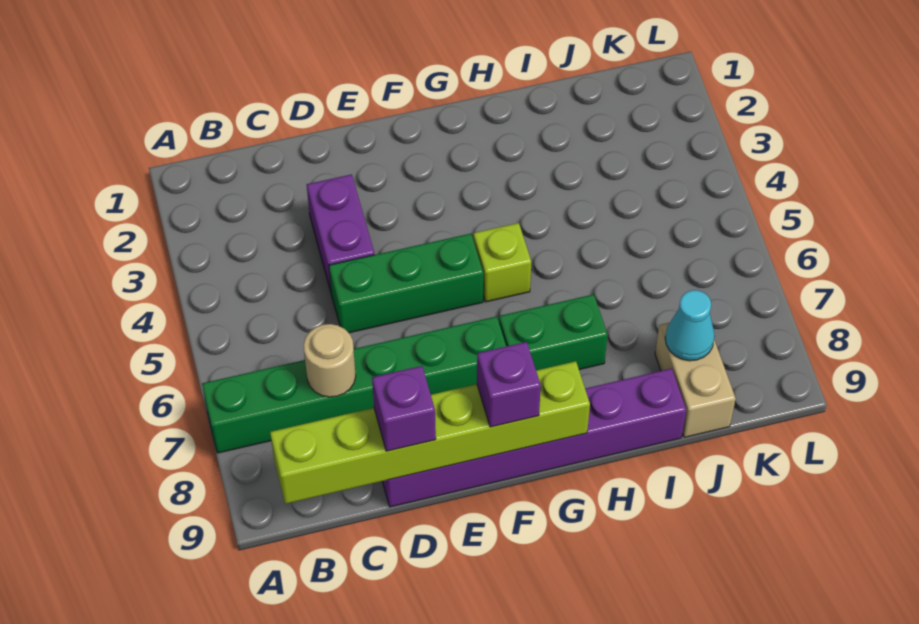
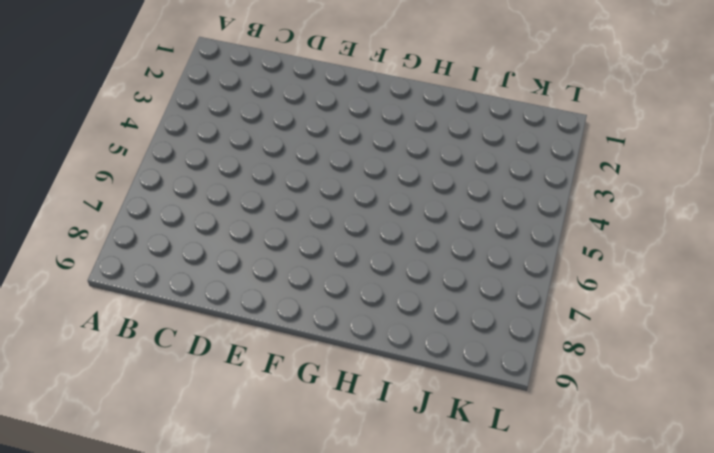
none -> green brick A7:F7 level 1
none -> purple brick D3:D4 level 1
none -> green brick D5:F5 level 1

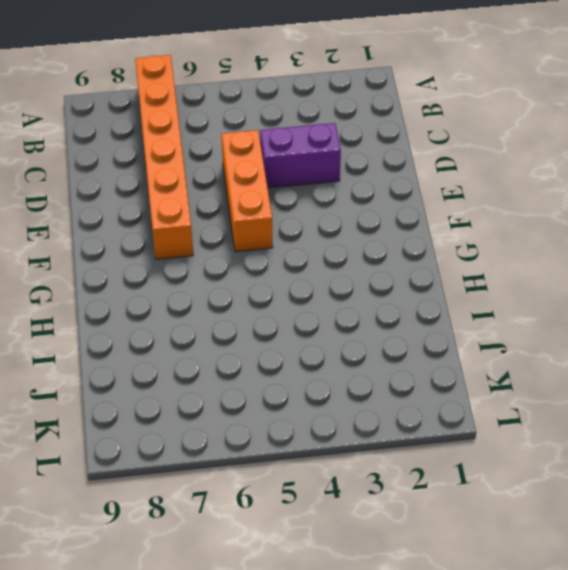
orange brick A7:F7 level 1 -> green brick A7:F7 level 1
orange brick D5:F5 level 1 -> green brick D5:F5 level 1
none -> purple brick D9:I9 level 1
none -> lime brick G5 level 1
none -> green brick G7:H7 level 1

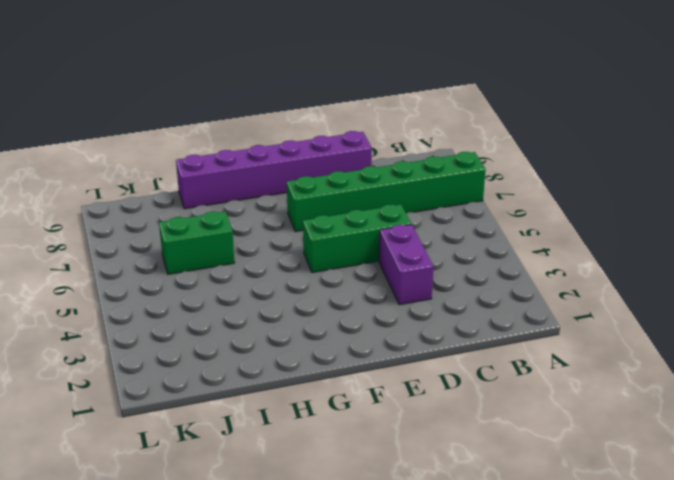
green brick I6:J6 level 1 -> green brick G7:H7 level 1
none -> lime brick G5 level 1
none -> tan brick J8:J9 level 1
none -> lime brick B9:G9 level 2

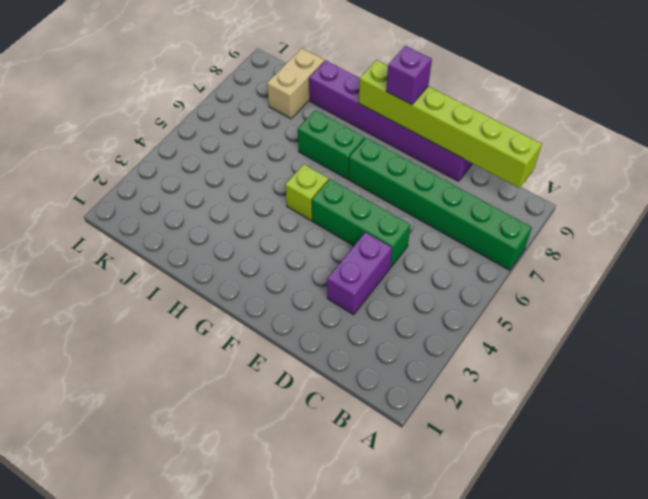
none -> tan round brick C7 level 2
none -> cyan cone J8 level 2
none -> purple brick D9 level 3

